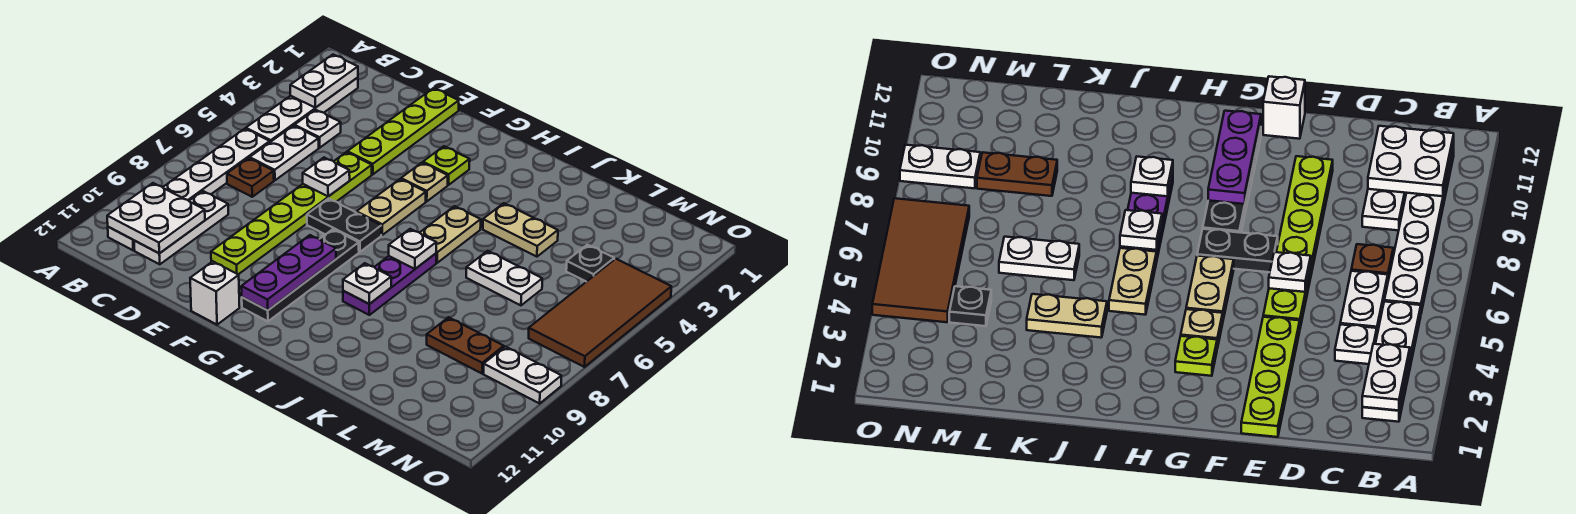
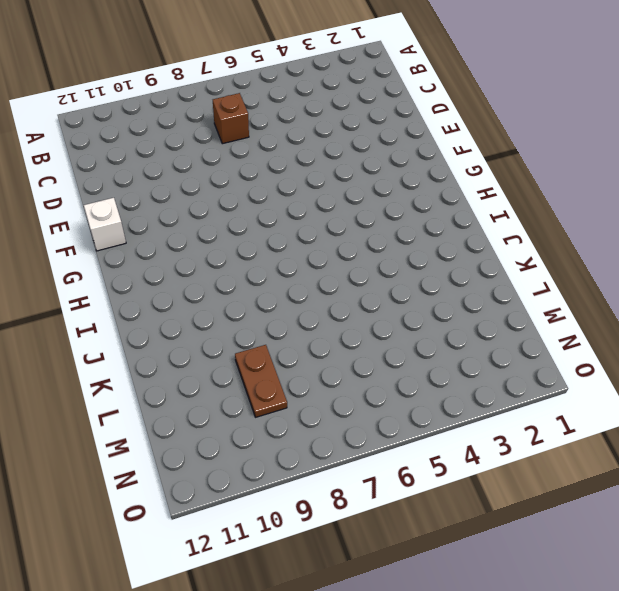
brown brick C7 level 1 -> brown plate C7 level 1
none -> white plate B2:B5 level 1
none -> white plate B6:B11 level 1
none -> white plate C4 level 1

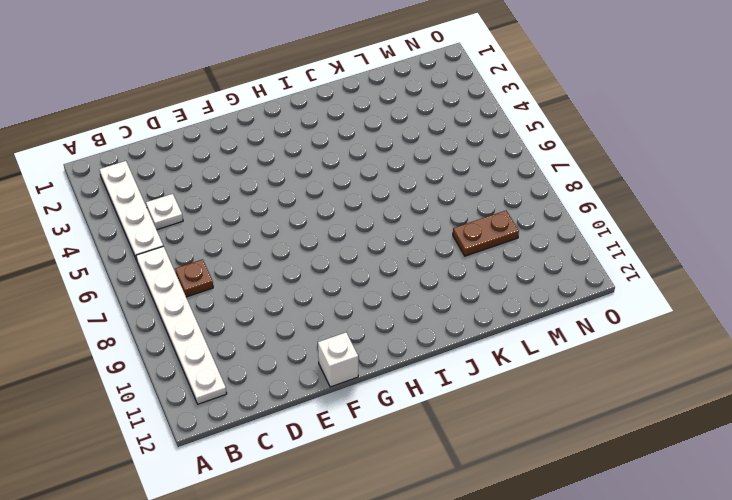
none -> white plate C5:C6 level 1
none -> white plate C9:C11 level 1
none -> lime plate E1:E4 level 1

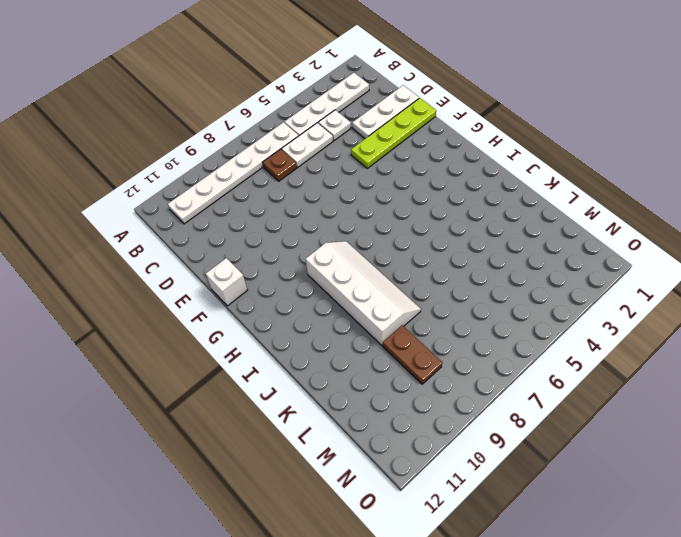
white plate D1:D3 level 1 -> white plate C9:C11 level 1
white slope H8:K9 level 1 top 9 -> purple plate I7:I9 level 1
none -> lime plate E5:E10 level 1
none -> black plate F7:G7 level 1
none -> lime plate G3 level 1

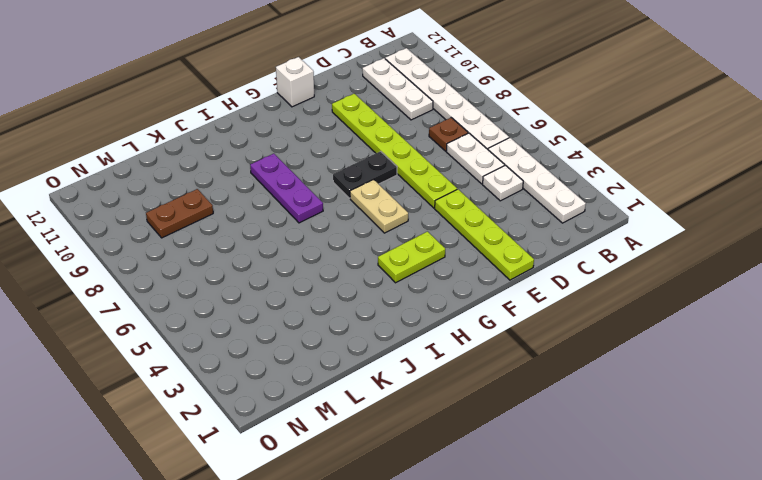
lime plate G3:H3 level 1 -> lime plate G3 level 1
none -> tan plate G4 level 1
none -> black plate G8:G11 level 1
none -> tan plate I5:I6 level 1

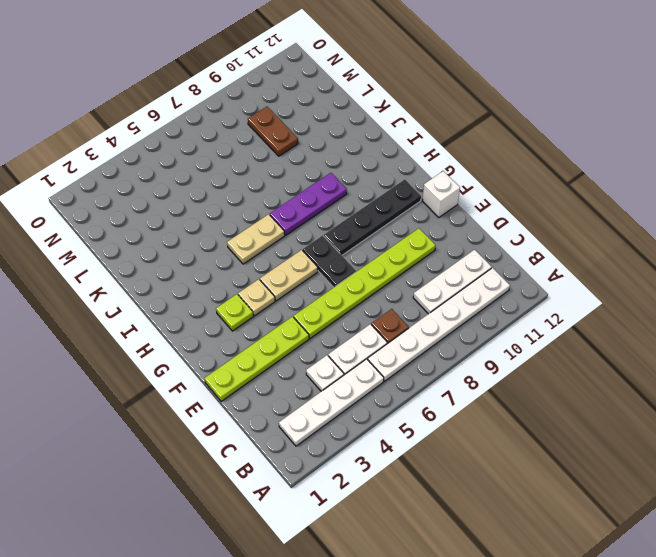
none -> tan plate J4:K4 level 1
none -> white plate K6:L6 level 1
none -> black plate M4 level 1

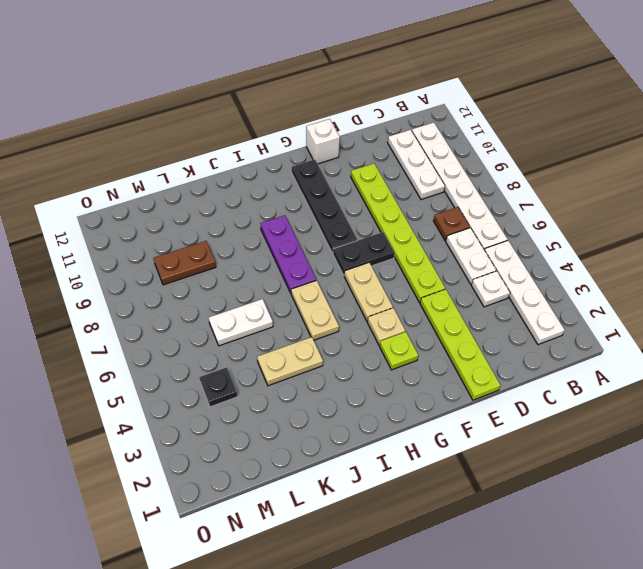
none -> brown tile N4:O7 level 1
none -> white plate N9:O9 level 1
none -> white plate B2:B3 level 2

